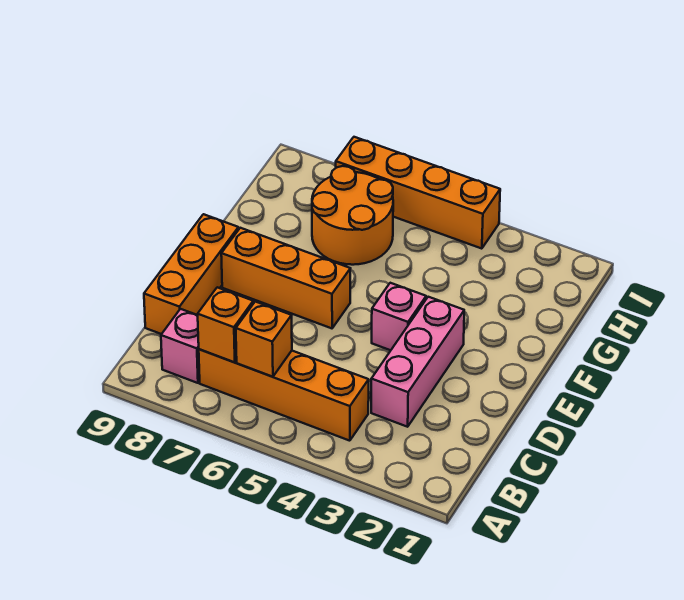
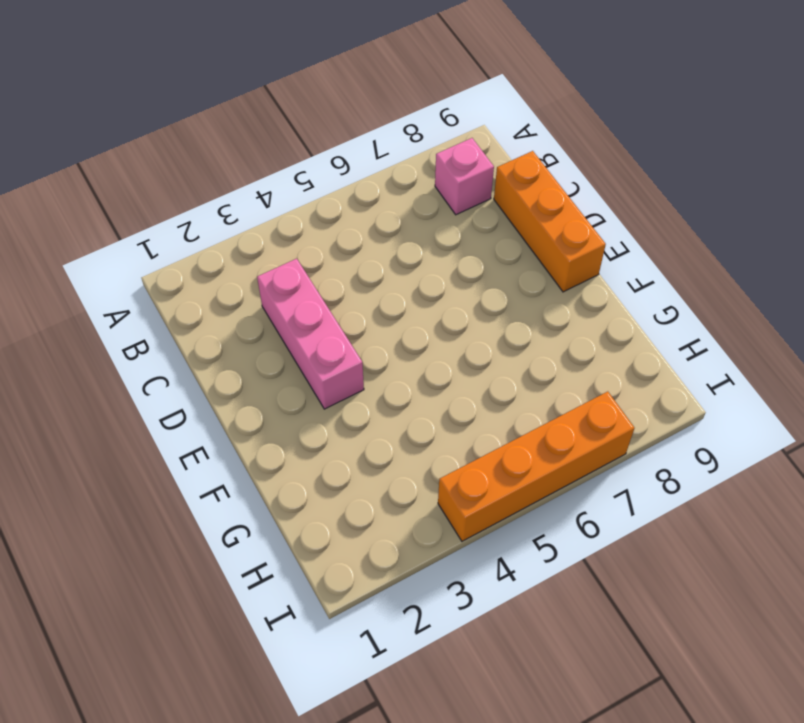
none -> orange brick B4:B7 level 1
none -> pink brick E4 level 1

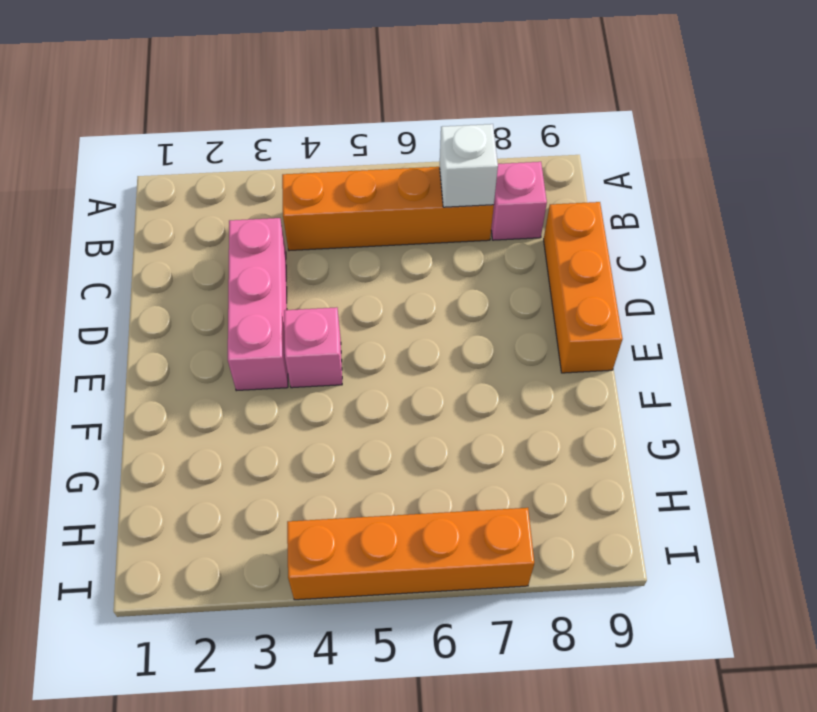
white brick B7 level 2 -> orange brick B7 level 2
none -> orange brick E6:E8 level 1
none -> orange round brick G6:H7 level 1

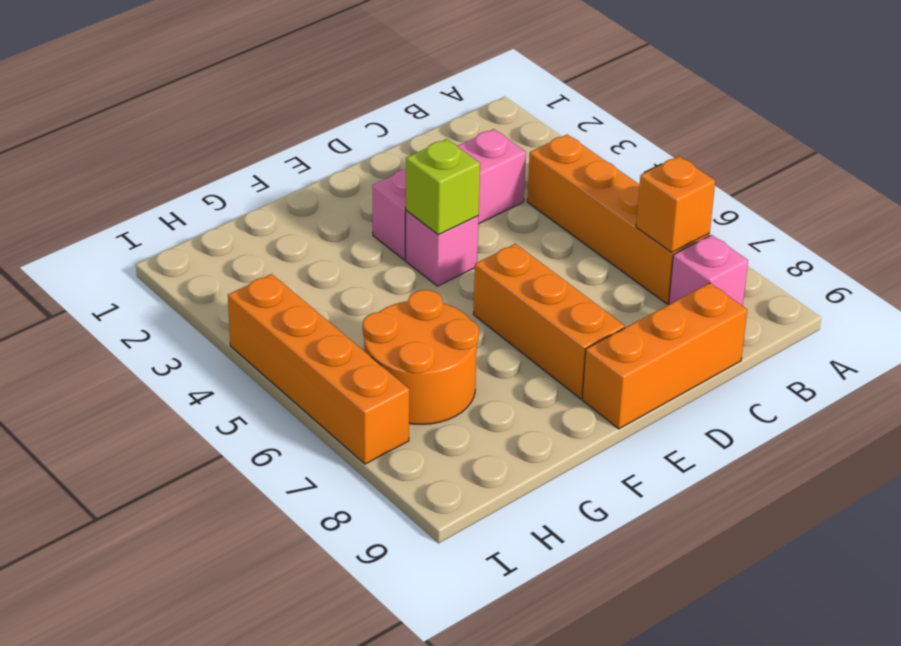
lime brick E4 level 2 -> none
none -> orange brick B6 level 2

